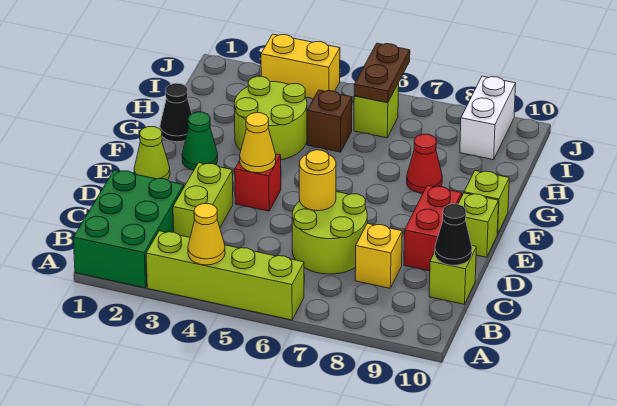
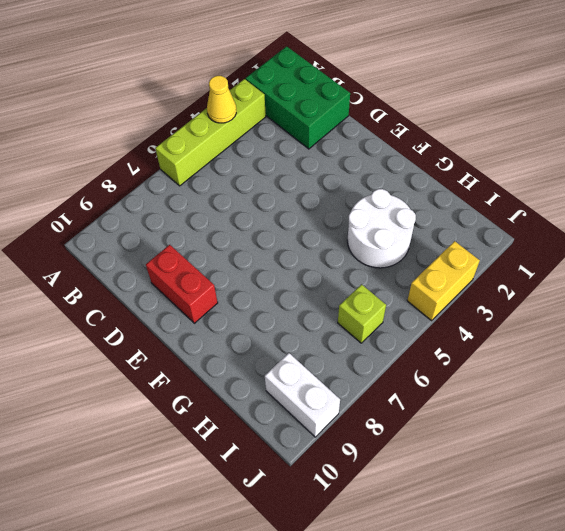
white round brick G3:H4 level 1 -> lime round brick G3:H4 level 1
none -> lime brick C3:D3 level 1
none -> lime round brick C6:D7 level 1
none -> yellow brick C8 level 1

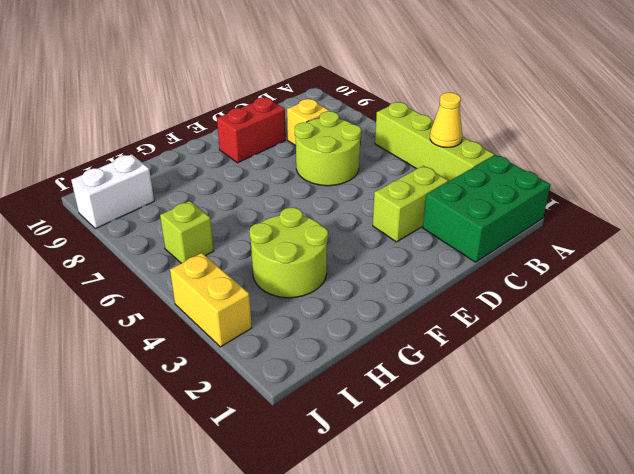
none -> lime brick C10 level 1
none -> lime cone E1 level 1
none -> red brick E4 level 1

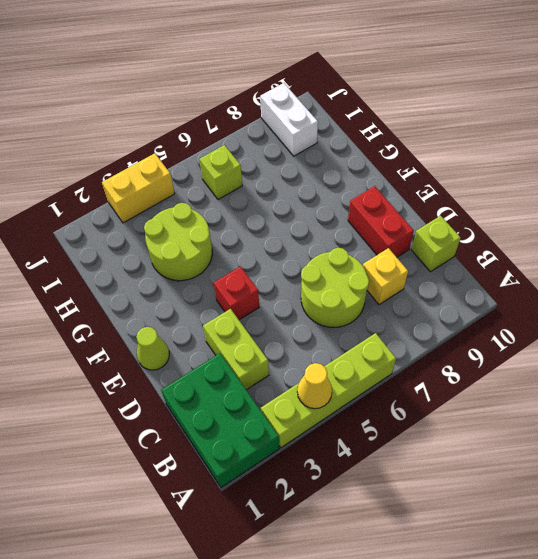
none -> lime brick E10 level 1
none -> green cone F2 level 1
none -> lime brick F10 level 1

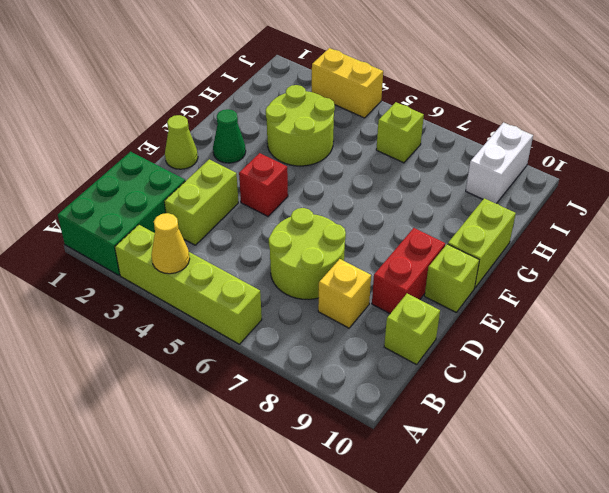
lime brick F10:G10 level 1 -> lime brick F10 level 1
none -> black cone G1 level 1
none -> red cone G8 level 1
none -> brown brick H5 level 1

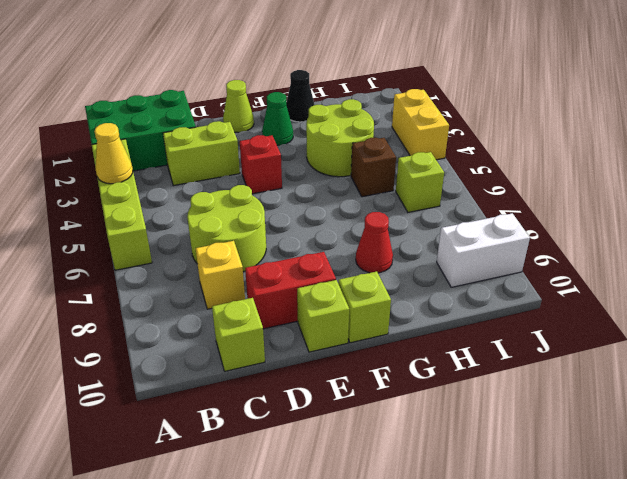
none -> black cone C10 level 2
none -> yellow round brick D6 level 2
none -> yellow cone E4 level 2

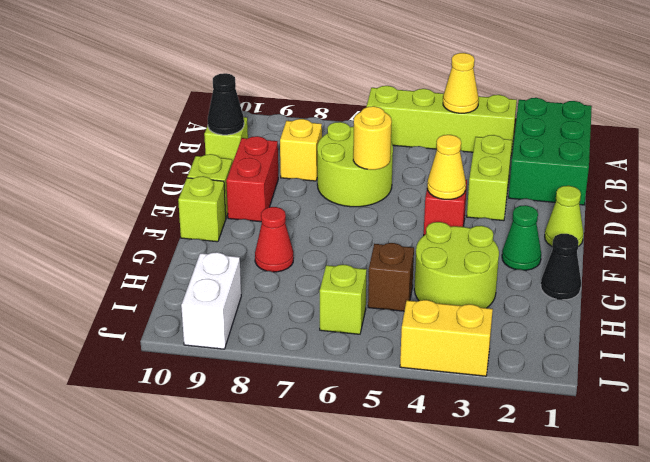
none -> brown plate I6:J6 level 2

